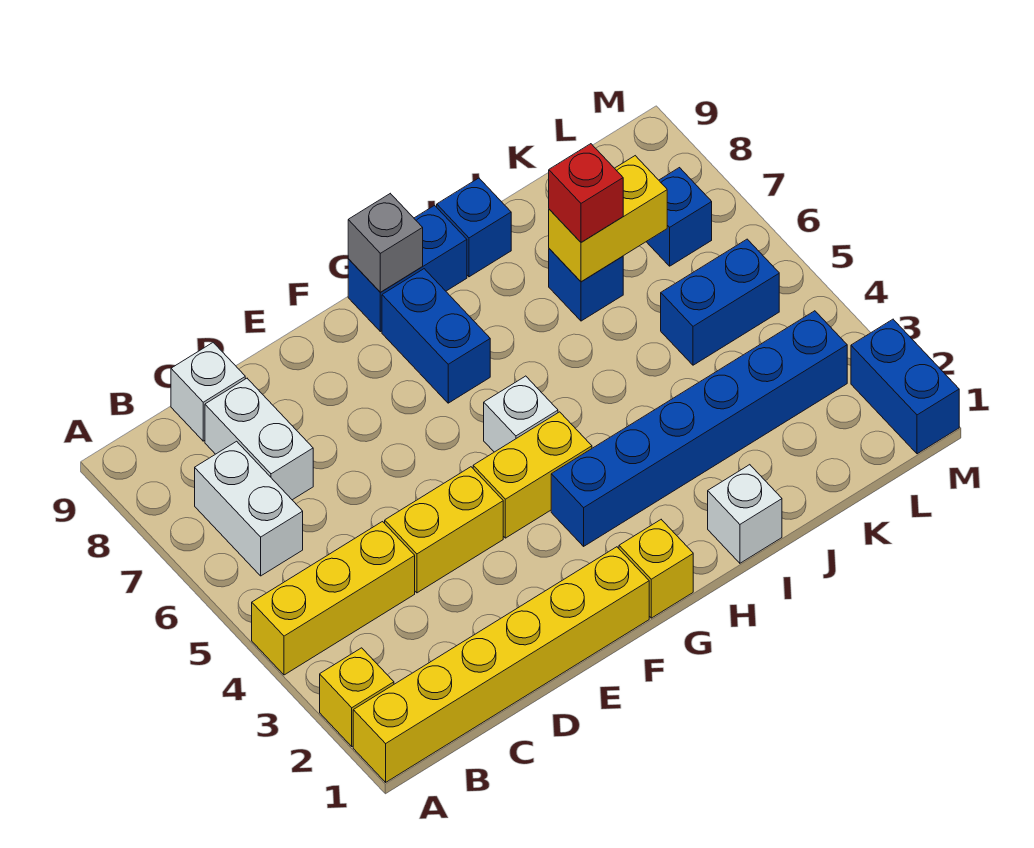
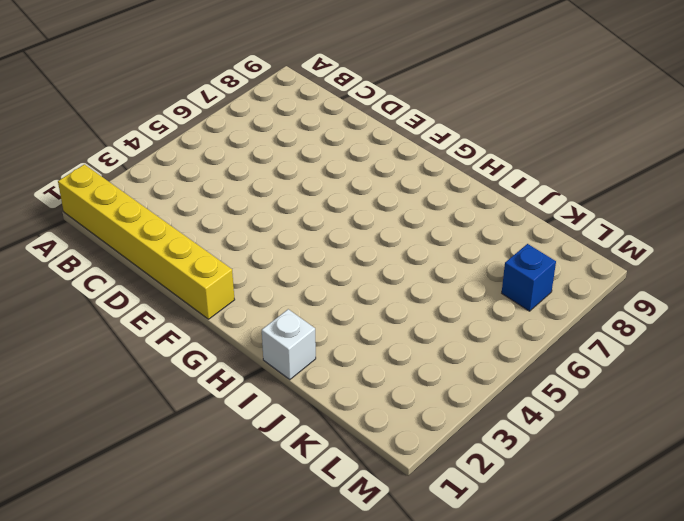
none -> yellow brick A2 level 1
none -> yellow brick A4:C4 level 1
none -> white brick B6:B7 level 1

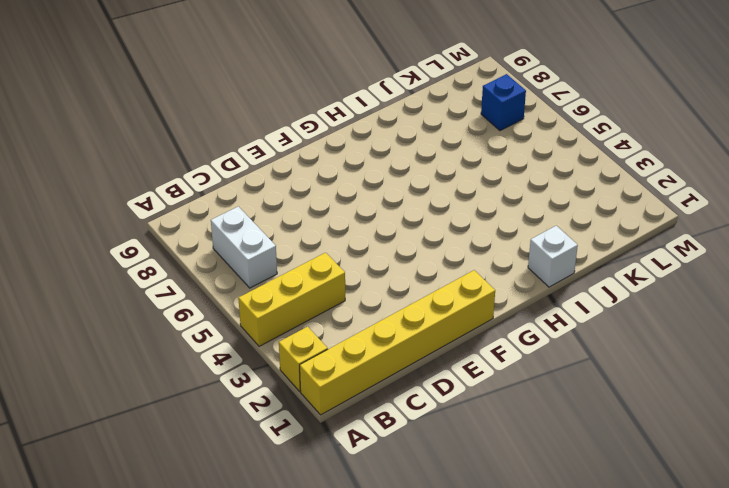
none -> white brick C7:C8 level 1
none -> white brick C9 level 1
none -> yellow brick D4:E4 level 1

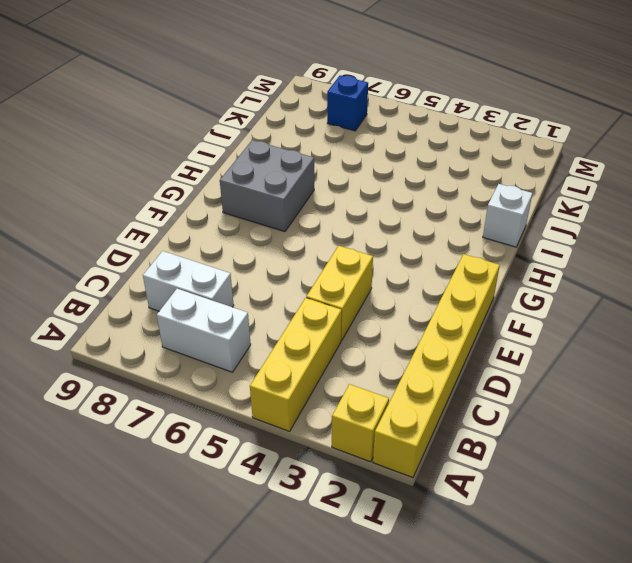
grey brick G7:H8 level 1 -> blue brick G7:G8 level 1
none -> white brick C9 level 1
none -> yellow brick F4:G4 level 1
none -> yellow brick G1 level 1

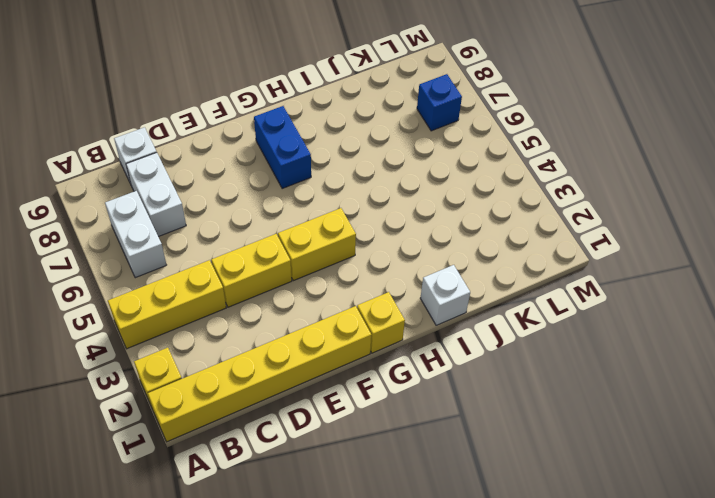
none -> blue brick G3:L3 level 1
none -> white brick G5 level 1
none -> blue brick G9:H9 level 1

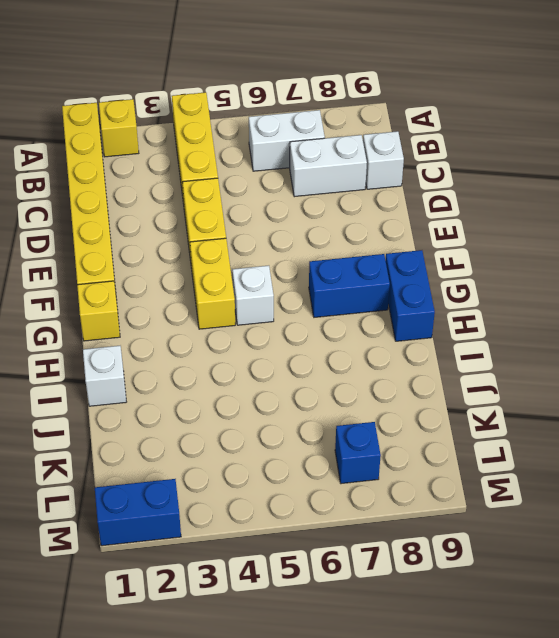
none -> blue brick G3:L3 level 1
none -> blue brick I9 level 1
none -> blue brick J7 level 1

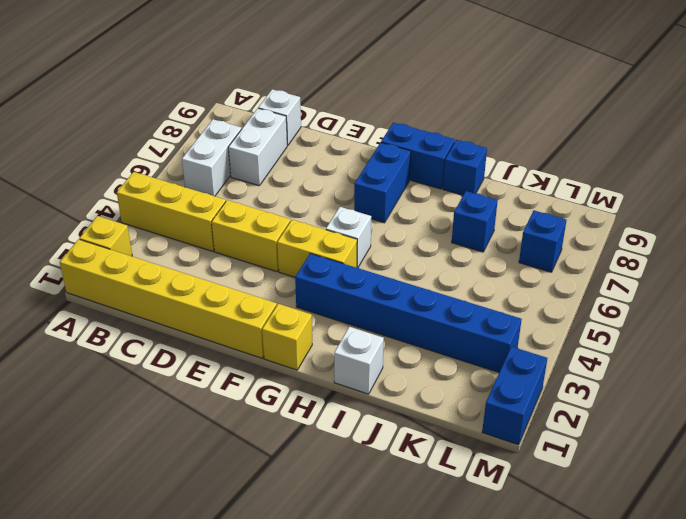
none -> blue brick K5:L5 level 1
none -> grey brick G9 level 2
none -> yellow brick J7:K7 level 2

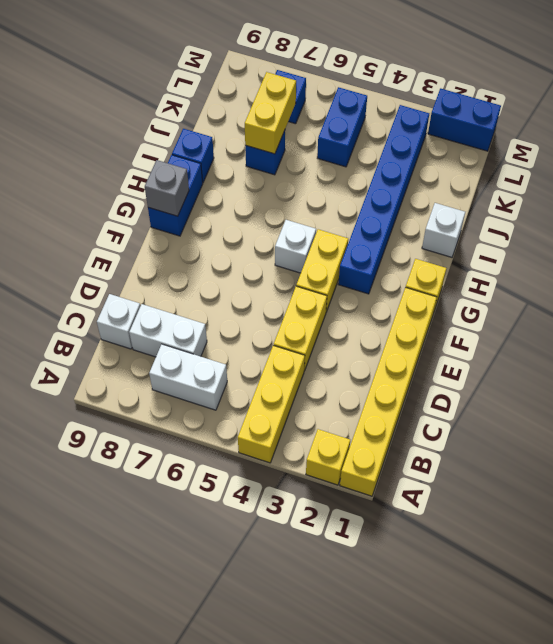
none -> blue brick G7:G8 level 1
none -> red brick J7 level 3

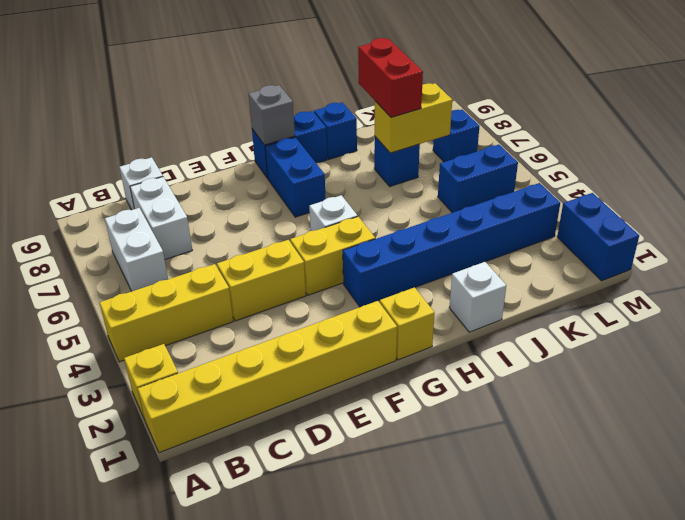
red brick J7:J8 level 3 -> red brick J7 level 3

